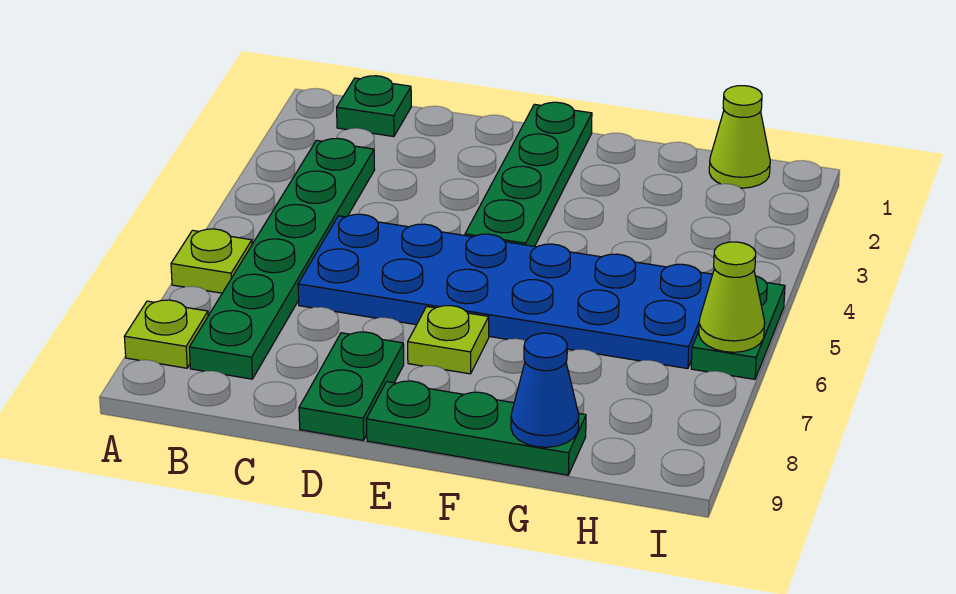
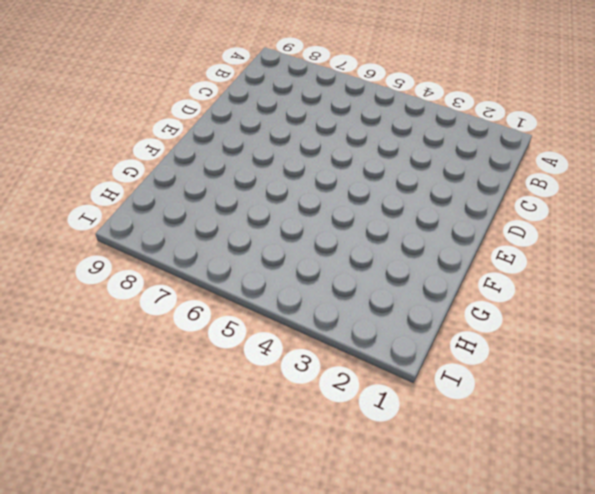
none -> lime plate A6 level 1
none -> lime plate A8 level 1
none -> green plate B1 level 1

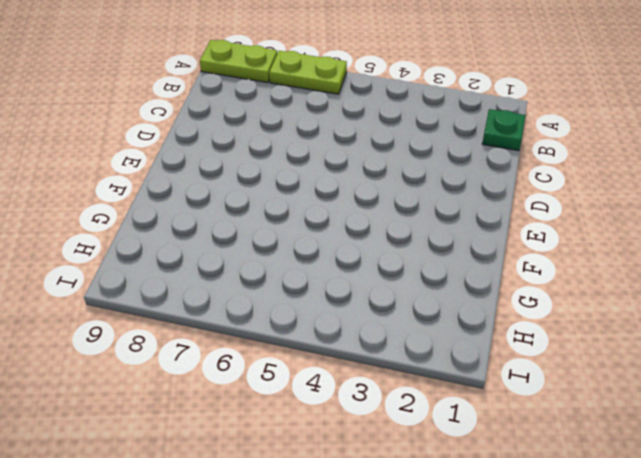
lime plate A6:A7 level 1 -> lime plate A6 level 1
lime plate A8:A9 level 1 -> lime plate A8 level 1
none -> green plate B3:B8 level 1
none -> blue plate C5:H6 level 1
none -> green plate D8:D9 level 1

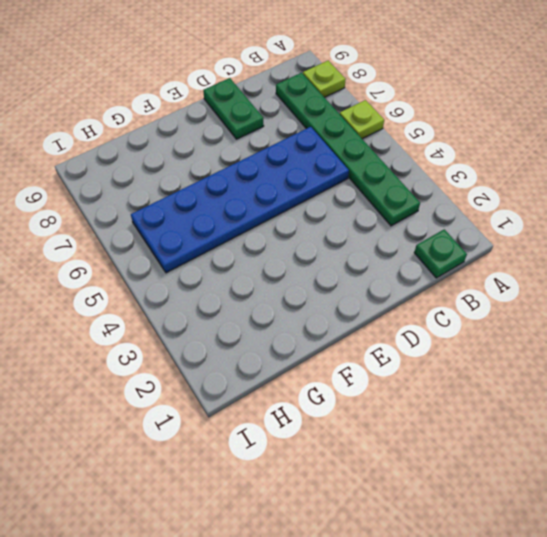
none -> green plate E1:E4 level 1
none -> lime plate E7 level 1
none -> green plate E9:G9 level 1

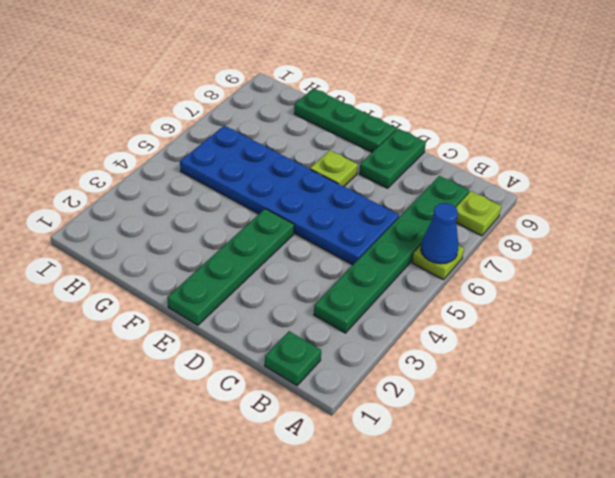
blue cone A6 level 2 -> blue cone G9 level 2
none -> lime cone H1 level 1
none -> green plate I5:I6 level 1
none -> lime cone I6 level 2

